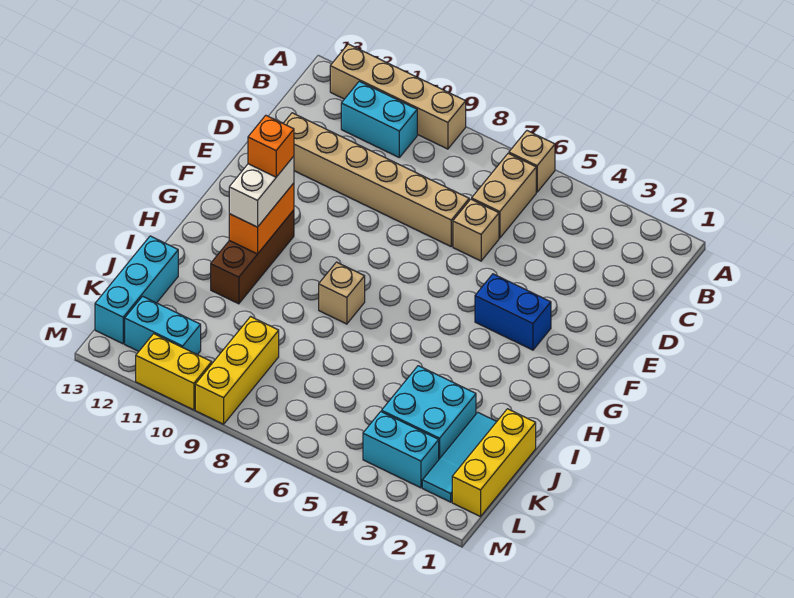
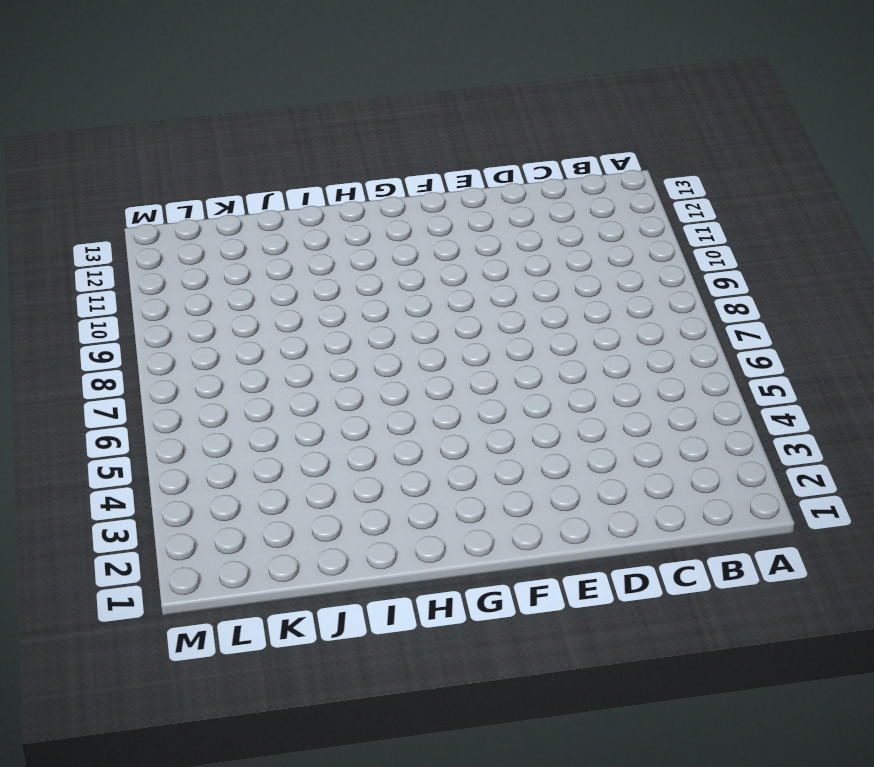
none -> tan brick A6 level 1
none -> tan brick A9:A12 level 1
none -> tan brick B6:C6 level 1

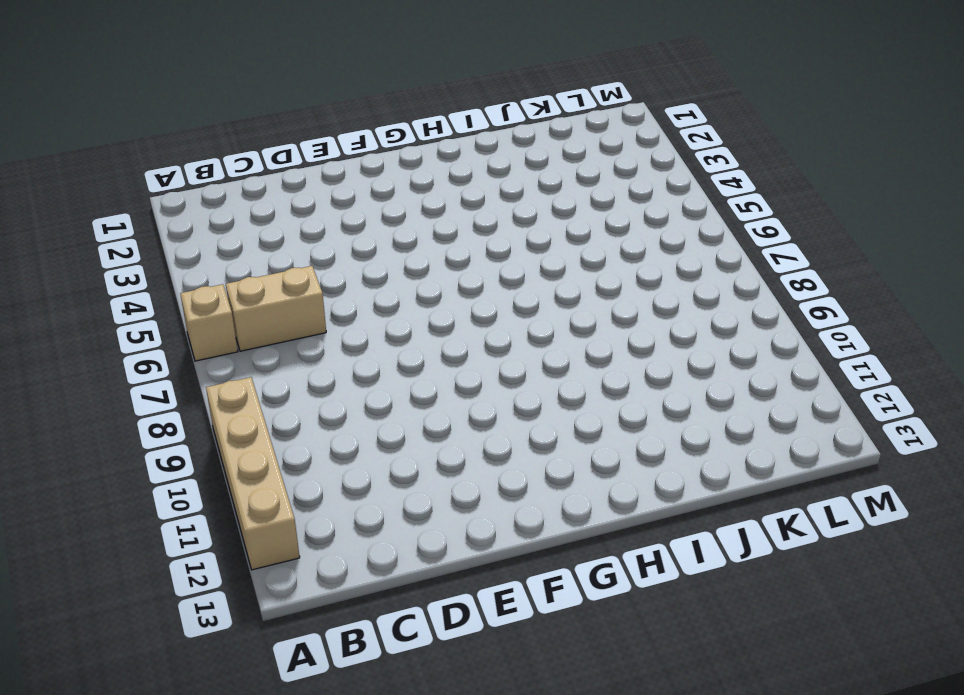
none -> cyan brick B10:B11 level 1
none -> tan brick D6 level 1
none -> tan brick D7:D12 level 1

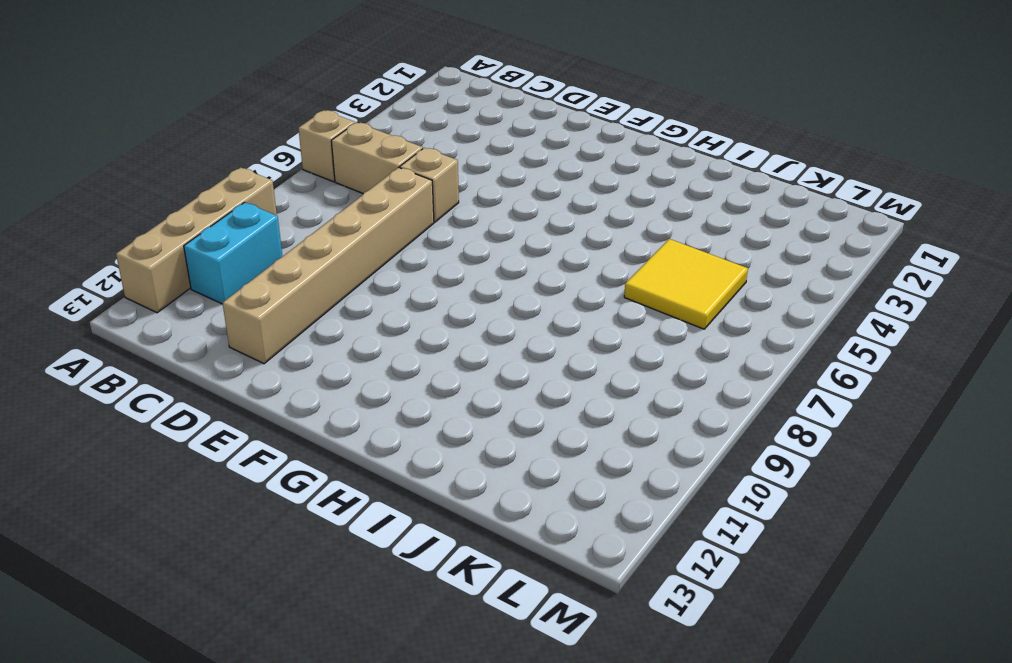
yellow tile J5:K6 level 1 -> none
none -> blue brick F3:F4 level 1
none -> brown brick G11:I11 level 1
none -> tan brick H8 level 1

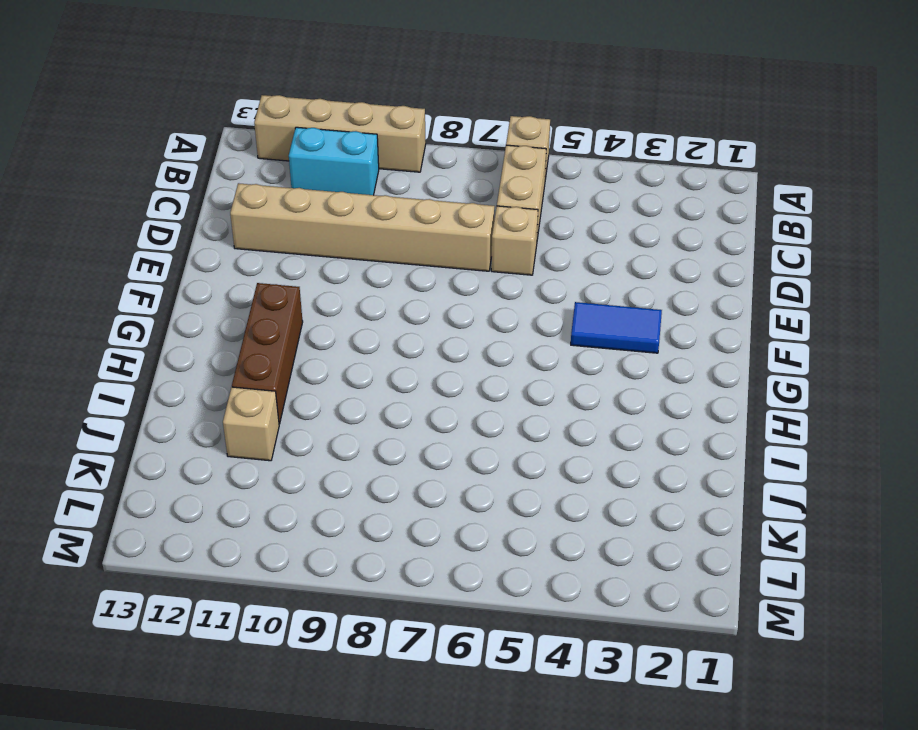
blue tile F3:F4 level 1 -> blue brick F3:F4 level 1
tan brick J11 level 1 -> tan brick H8 level 1
none -> yellow brick J1:L1 level 1
none -> cyan tile J2:L2 level 1
none -> cyan brick J3:K4 level 1

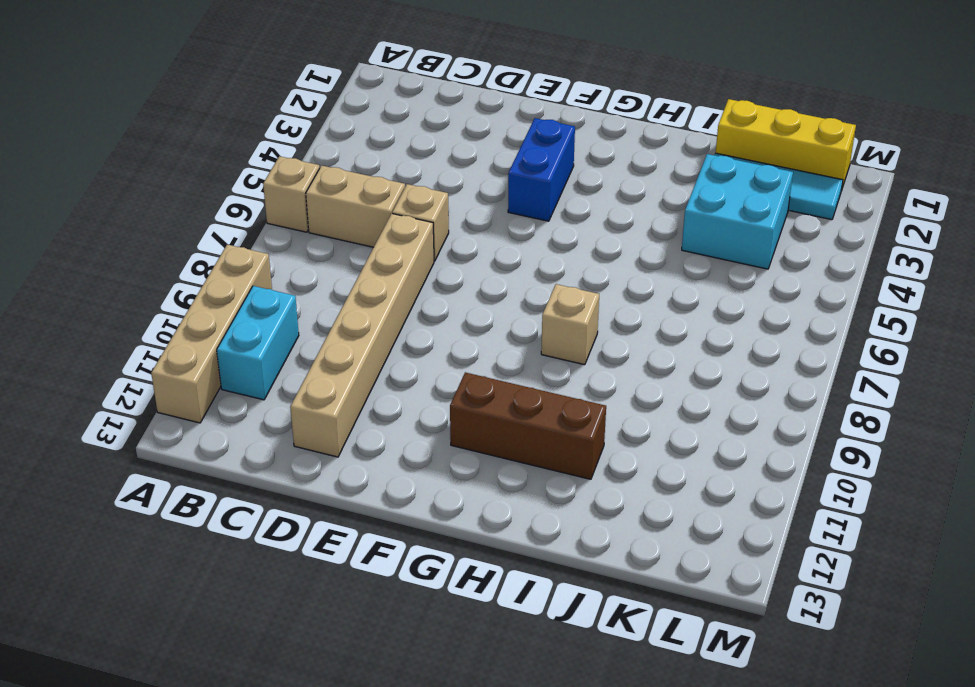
none -> cyan brick J13:L13 level 1
none -> yellow brick K9:M9 level 1
none -> cyan brick L3:L4 level 1

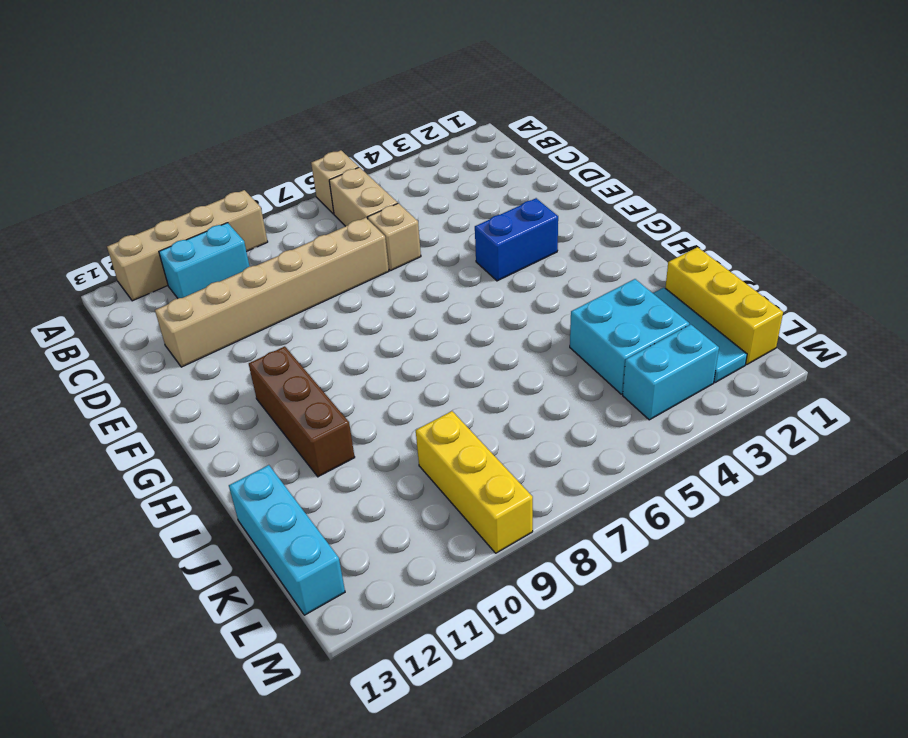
none -> tan brick H8 level 1
none -> cyan brick L11:L12 level 1
none -> yellow brick M10:M11 level 1

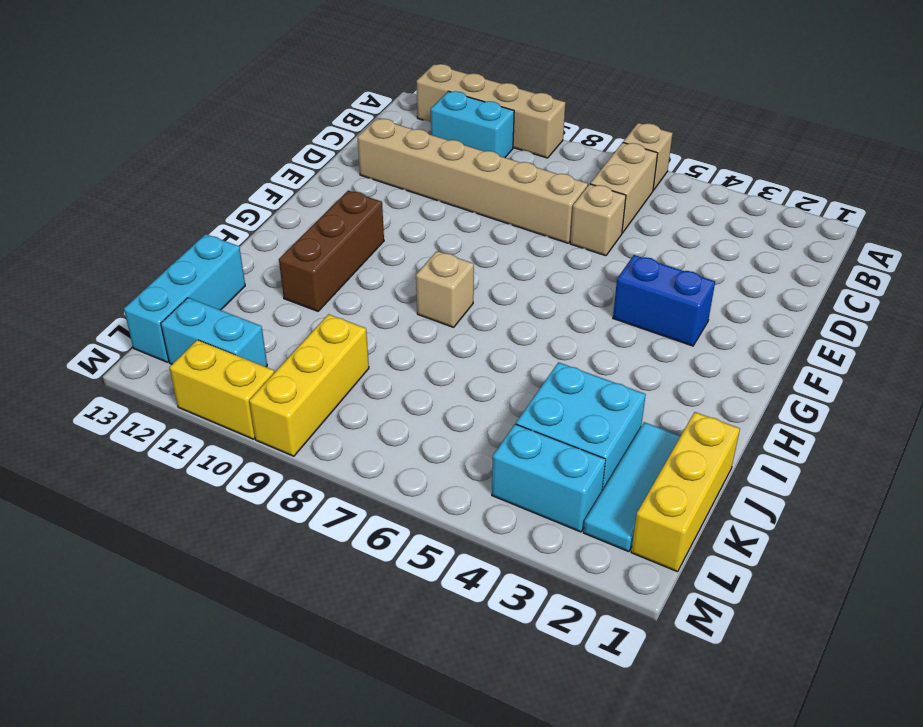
none -> orange brick G11:H11 level 2
none -> white brick G11:H11 level 3
none -> orange brick G11 level 4

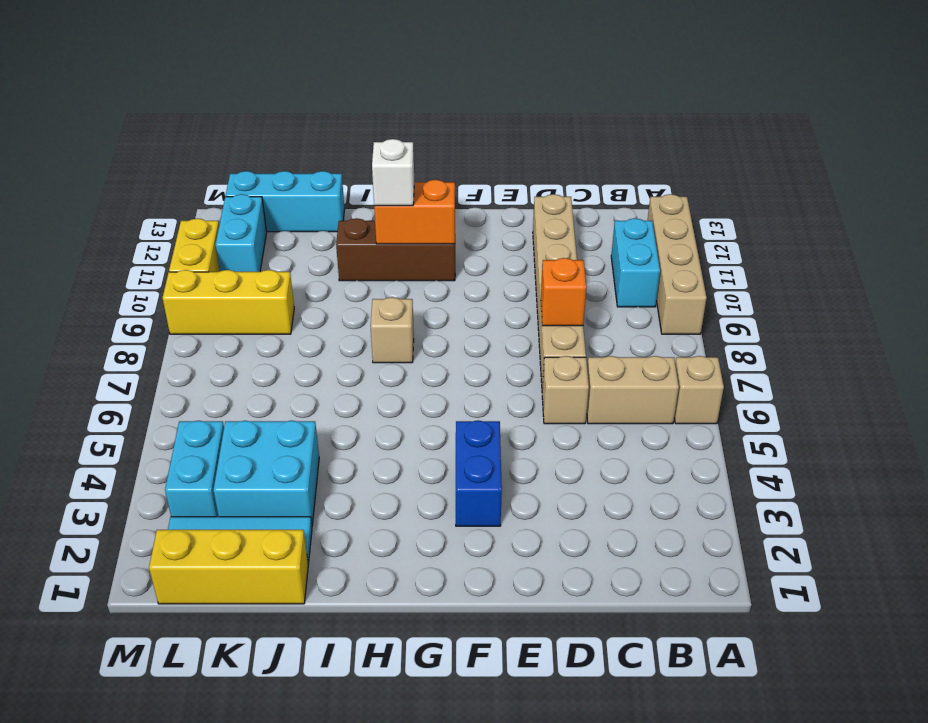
orange brick D8 level 2 -> orange brick G11 level 4
white brick H11 level 3 -> white brick G11:H11 level 3

